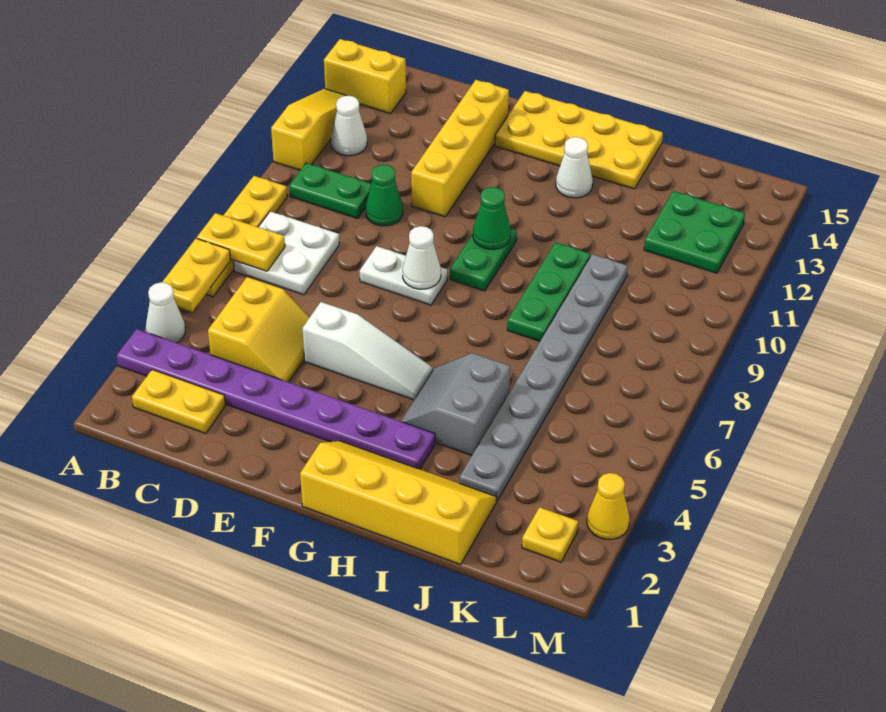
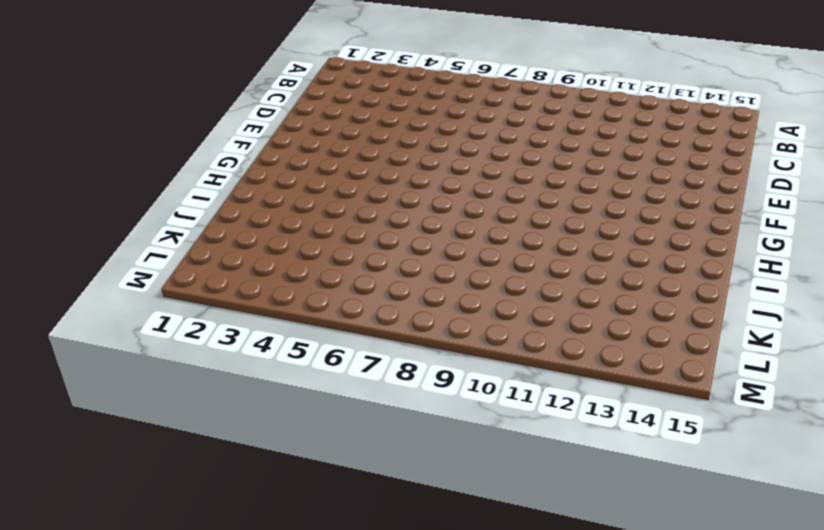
none -> purple plate A3:H3 level 1
none -> white cone A4 level 1
none -> yellow plate A6:A9 level 1

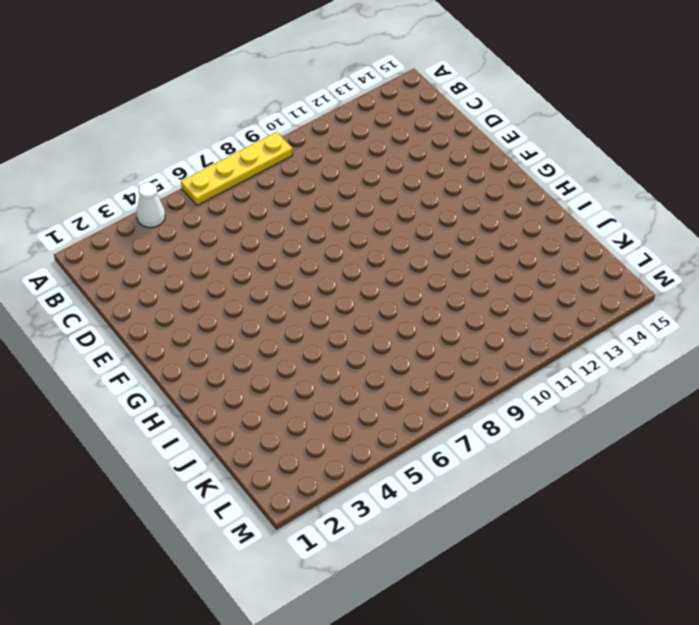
none -> purple plate A3:H3 level 1
none -> yellow slope A11:A13 level 1 top 11
none -> yellow brick A14:B14 level 1

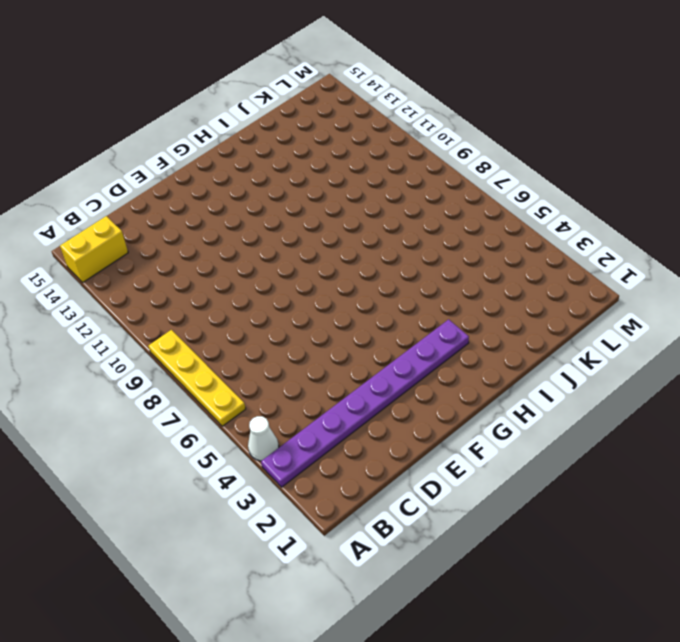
none -> yellow slope A11:A13 level 1 top 11
none -> yellow plate B2:C2 level 1
none -> white plate B7:C8 level 1

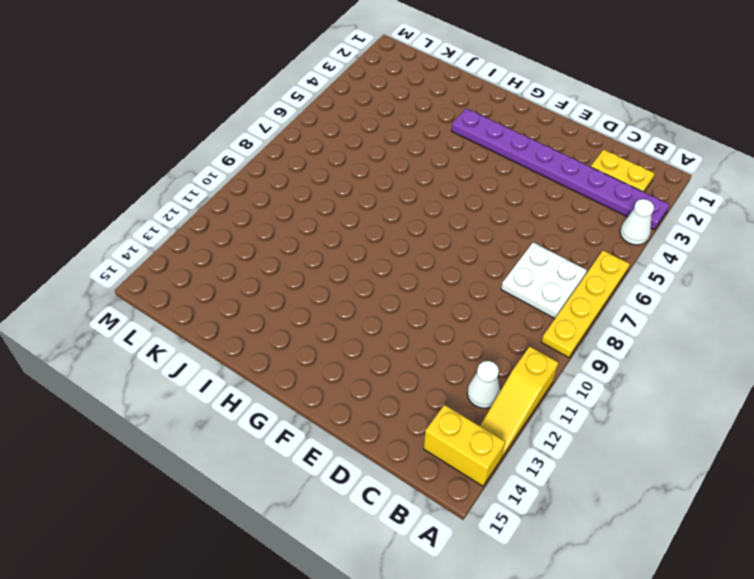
none -> green plate B10:C10 level 1
none -> yellow slope C4:D5 level 1 top C
none -> green cone D10 level 1

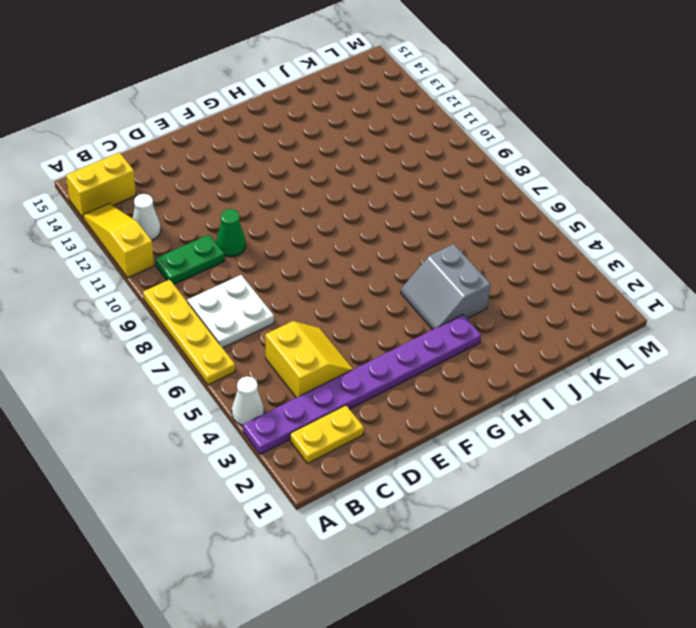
none -> white slope E5:G5 level 1 top E
none -> white plate E8:F8 level 1
none -> yellow brick E11:E14 level 1

